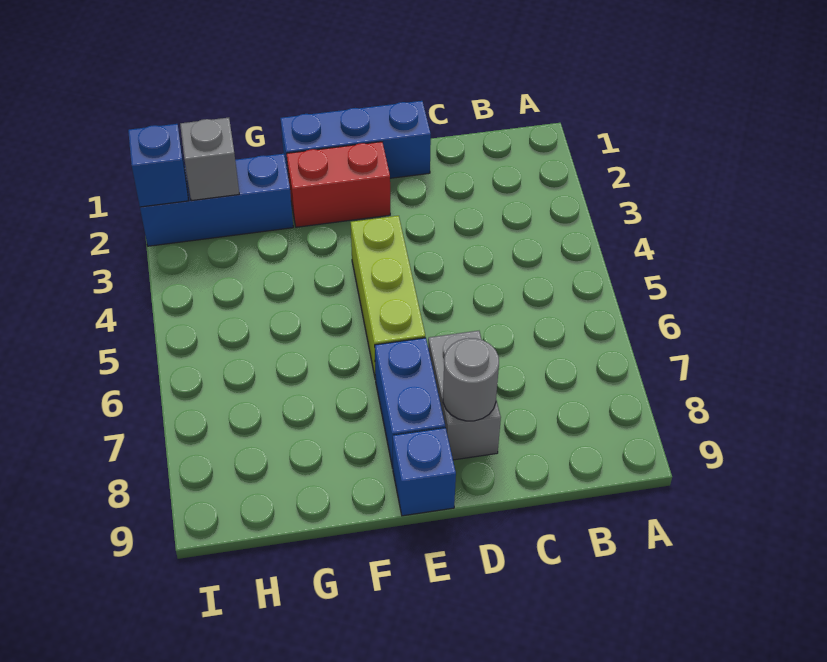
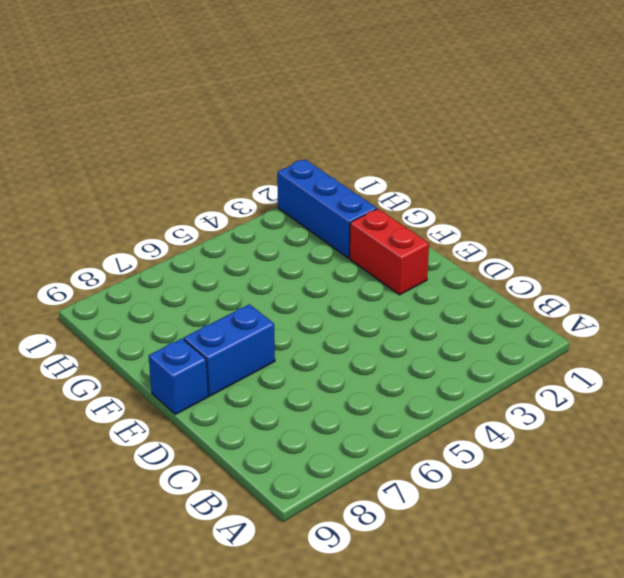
none -> blue brick D1:F1 level 1
none -> grey brick D7:D8 level 1

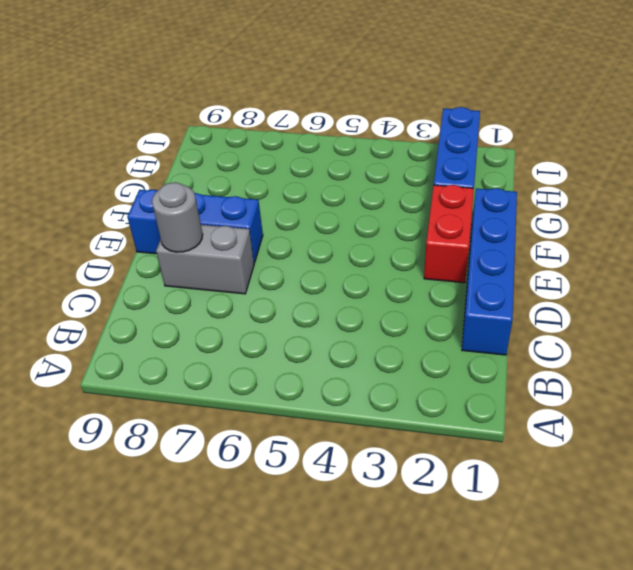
blue brick C1:F1 level 1 -> blue brick D1:F1 level 1
none -> lime brick E4:E6 level 1
none -> grey brick H2 level 2

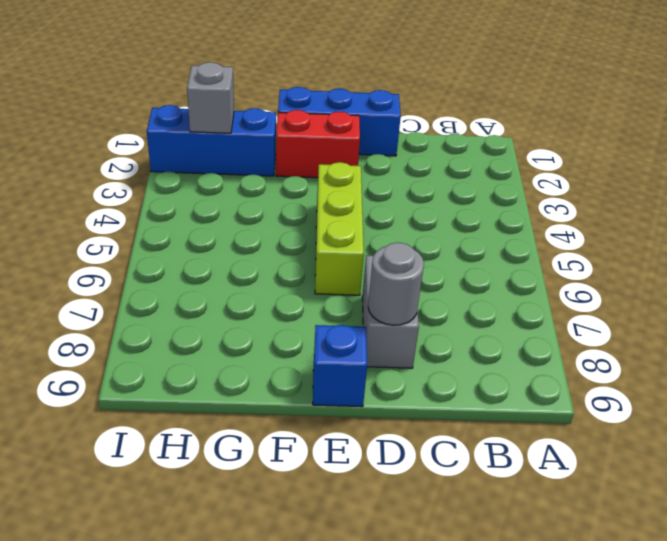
none -> blue brick E7:E8 level 1
none -> blue brick I2 level 2

